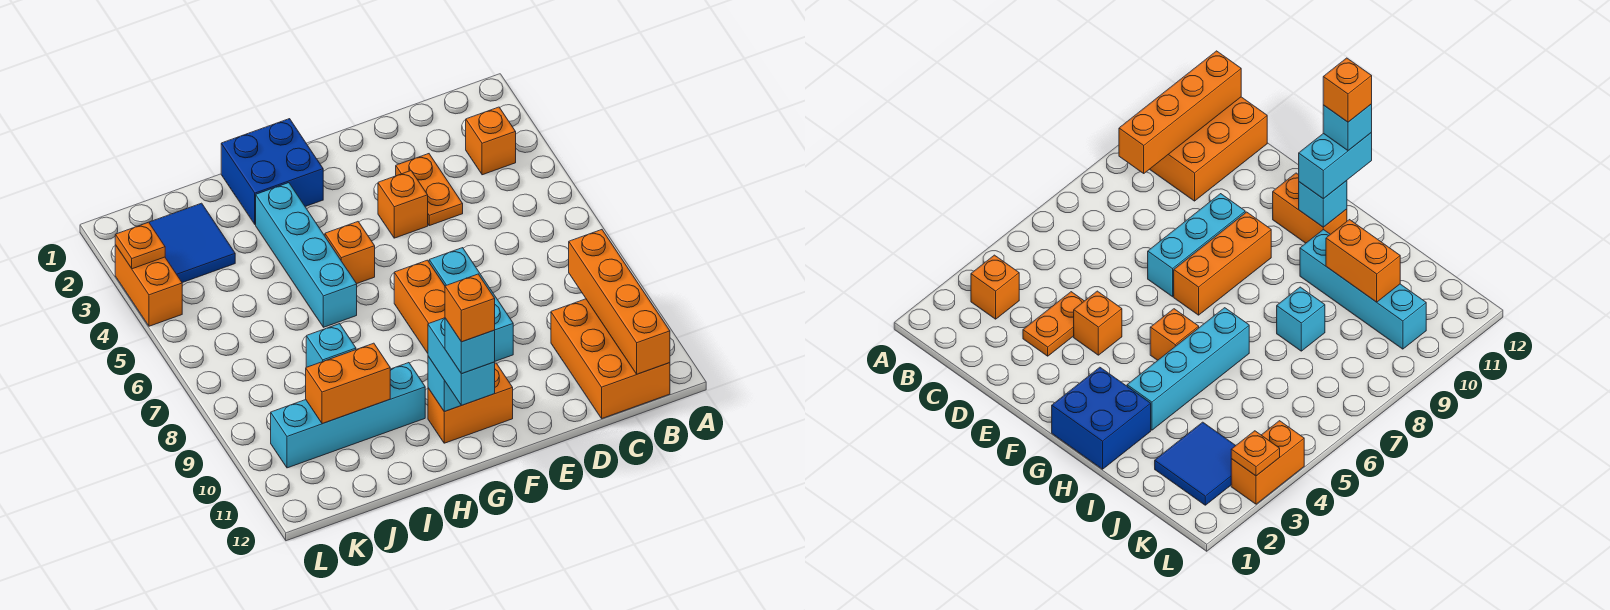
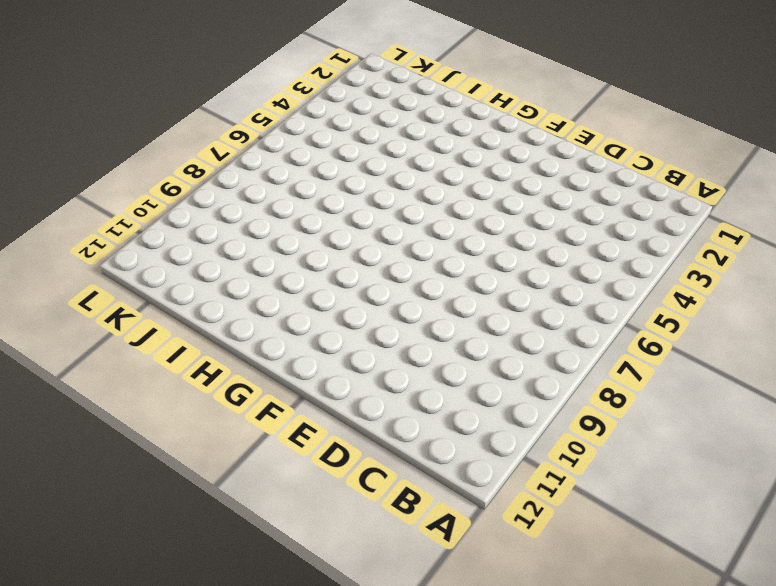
none -> orange brick B3 level 1
none -> orange brick B10:C12 level 1
none -> orange plate D3:D4 level 1

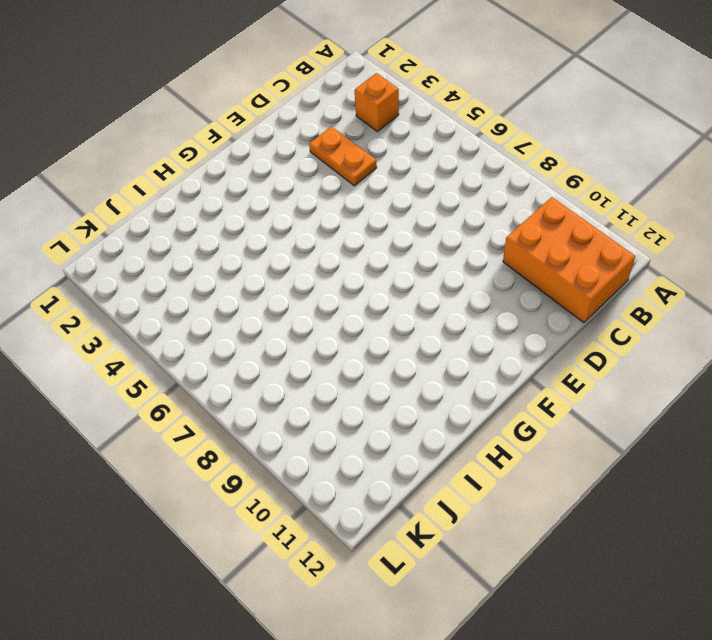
none -> orange brick E4 level 1
none -> cyan brick E7:E9 level 1
none -> orange brick F7:F9 level 1

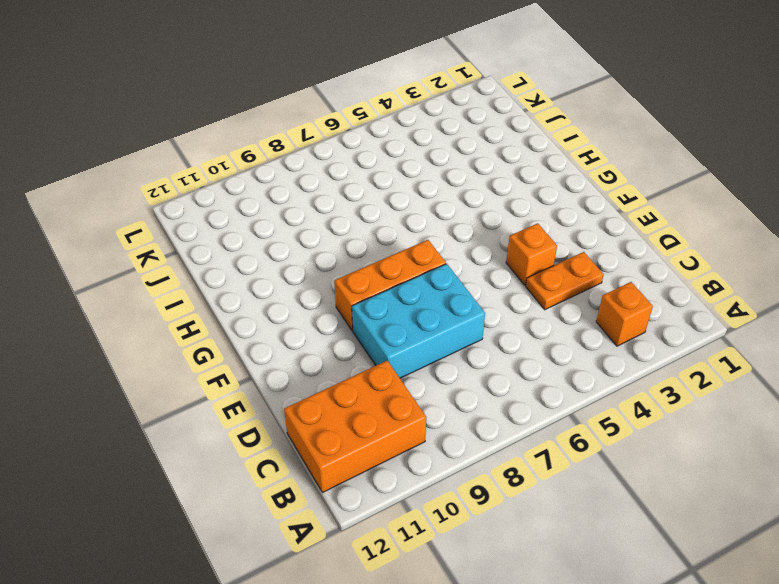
cyan brick D7:E9 level 1 -> cyan brick E7:E9 level 1
none -> orange brick F11:G11 level 1
none -> blue brick G1:H2 level 1
none -> orange brick G5 level 1

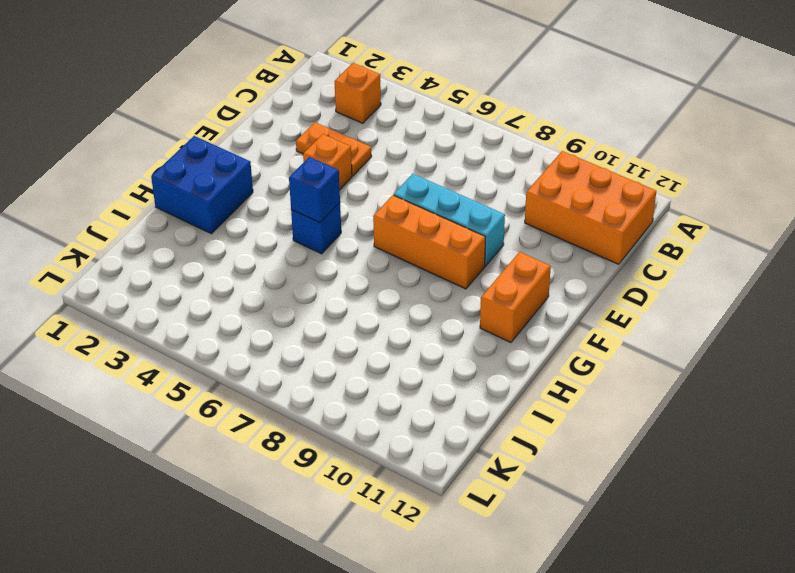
blue brick G5 level 1 -> orange brick G5 level 1
blue brick G5 level 2 -> none
none -> cyan brick H3:H6 level 1
none -> cyan brick H10:K10 level 1
none -> cyan brick I8 level 1

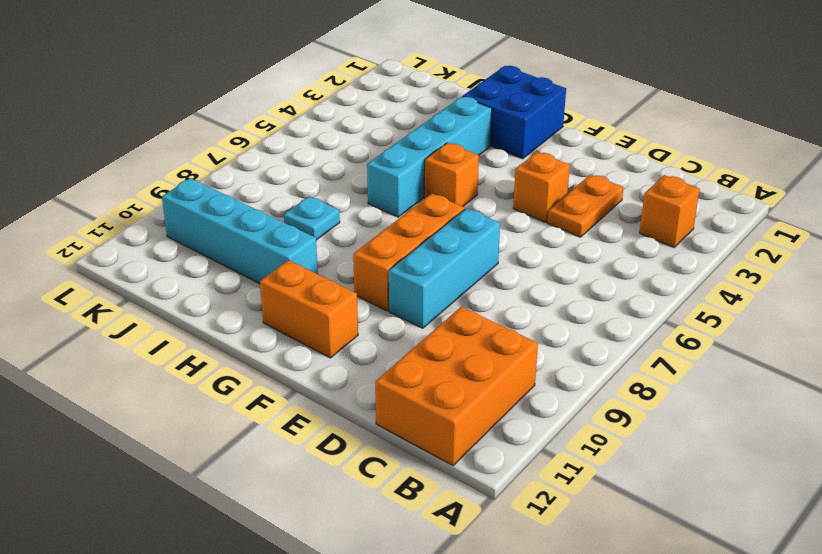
cyan plate I8 level 1 -> cyan brick I8 level 1
none -> blue tile J2:K3 level 1
none -> orange brick L3:L4 level 1
none -> orange brick B9:B12 level 2

